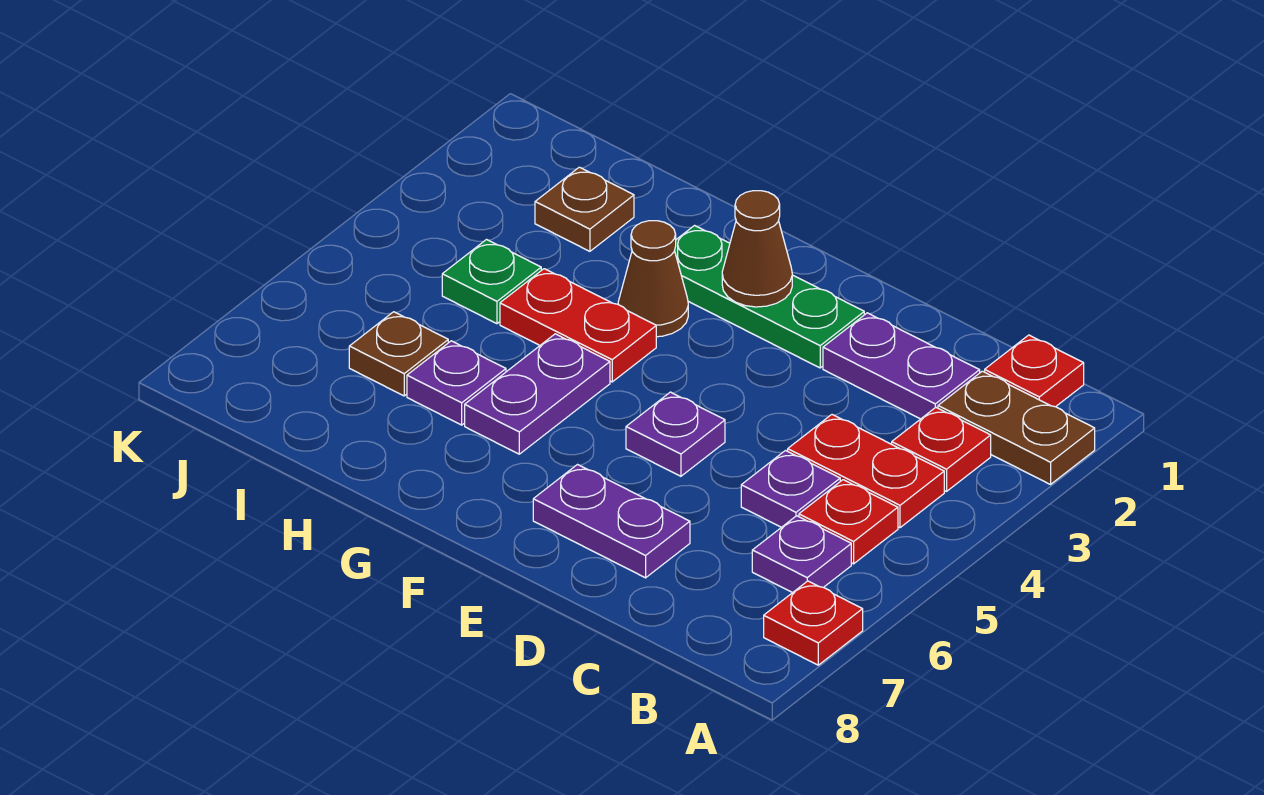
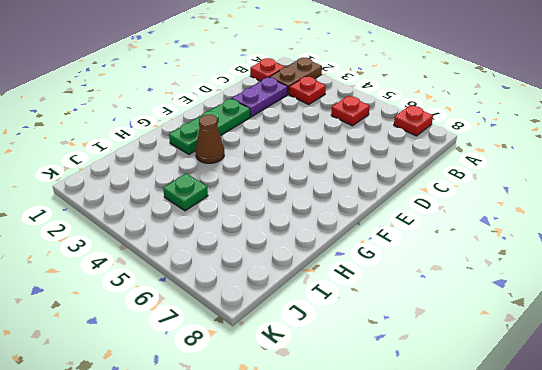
none -> red plate B4:C4 level 1
none -> purple plate B6 level 1
none -> purple plate C5 level 1

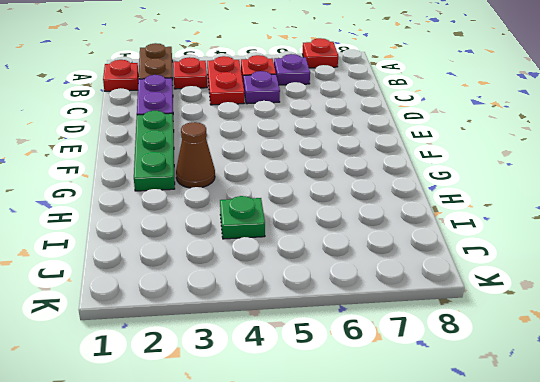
none -> purple plate D7:E7 level 1
none -> purple plate E5 level 1
none -> red plate G4:H4 level 1

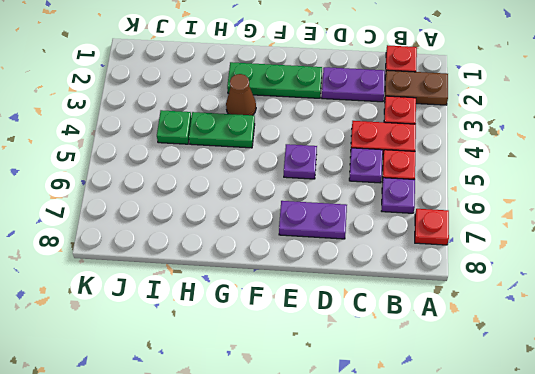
green plate G4:H4 level 1 -> red plate G4:H4 level 1
none -> purple plate G5:G6 level 1
none -> purple plate H6 level 1
none -> brown plate I2 level 1

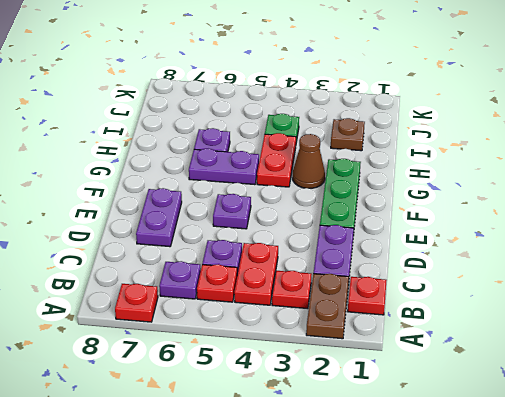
none -> brown plate I6 level 1
none -> brown cone F2 level 2

